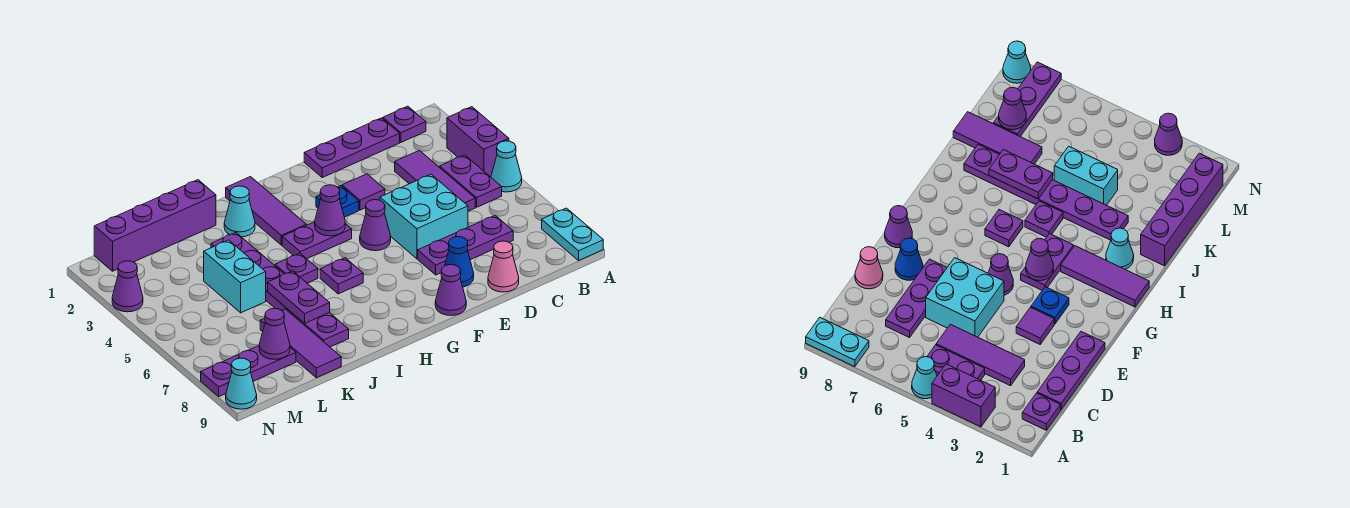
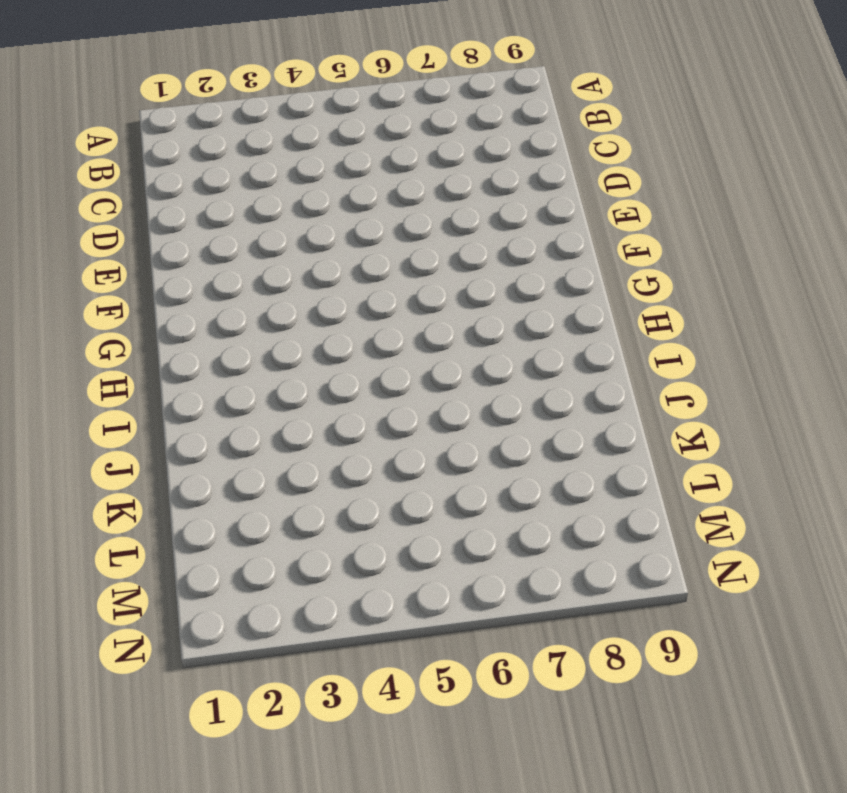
none -> purple brick A3:A4 level 1
none -> cyan cone A5 level 1
none -> cyan plate A8:A9 level 1
none -> purple plate B1 level 1

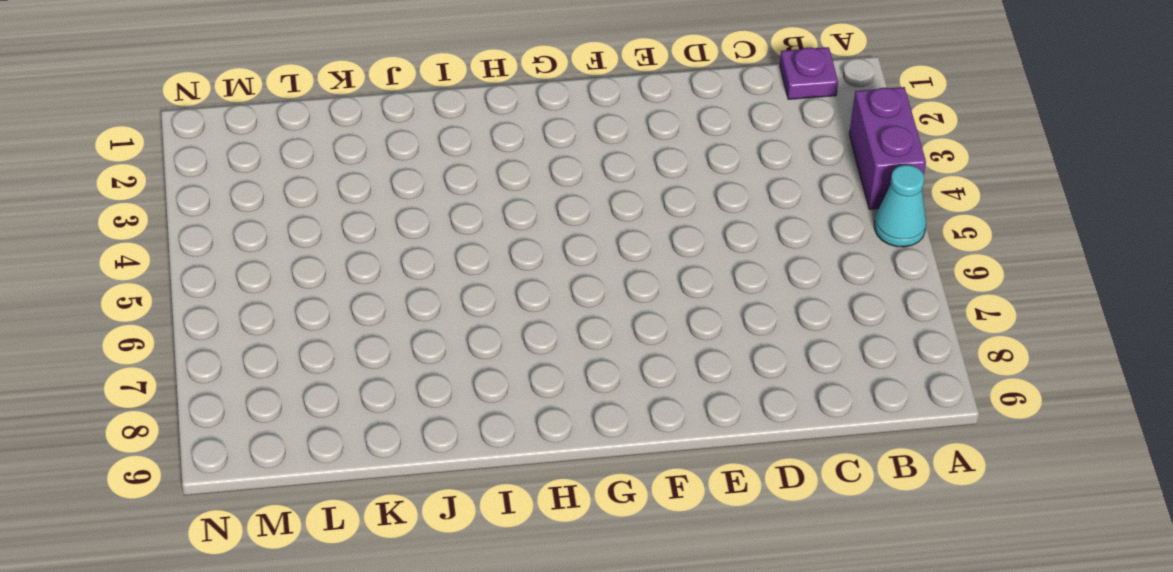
none -> cyan plate A8:A9 level 1
none -> purple plate B4:B5 level 1
none -> purple plate C1:E1 level 1
none -> purple tile C3:C5 level 1

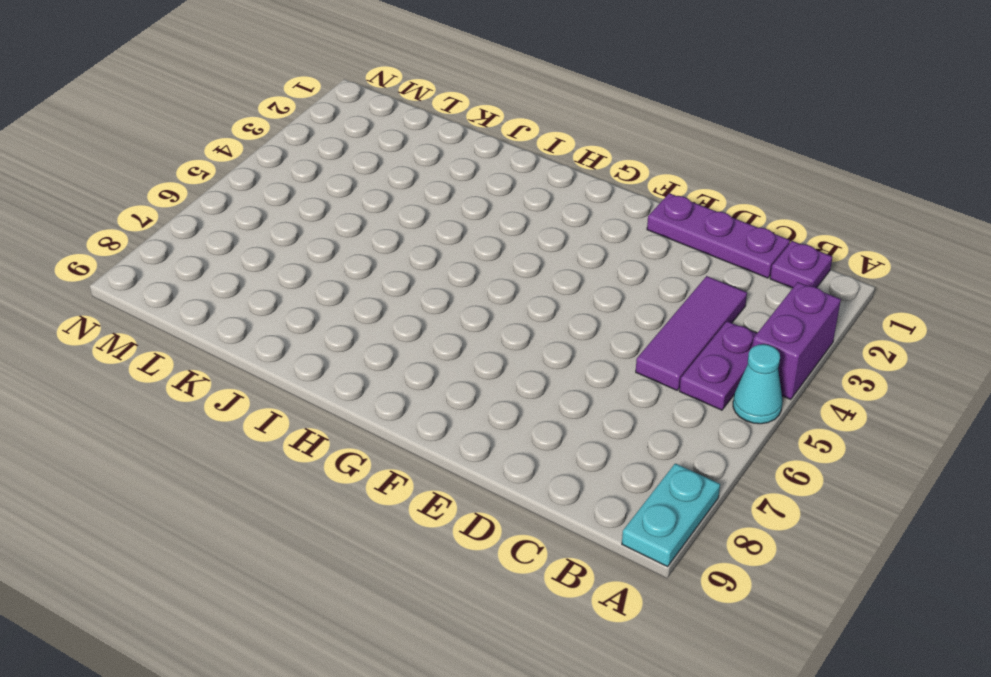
none -> purple plate C7:E7 level 1
none -> cyan brick D5:E6 level 1
none -> pink cone D9 level 1
none -> purple tile E3 level 1

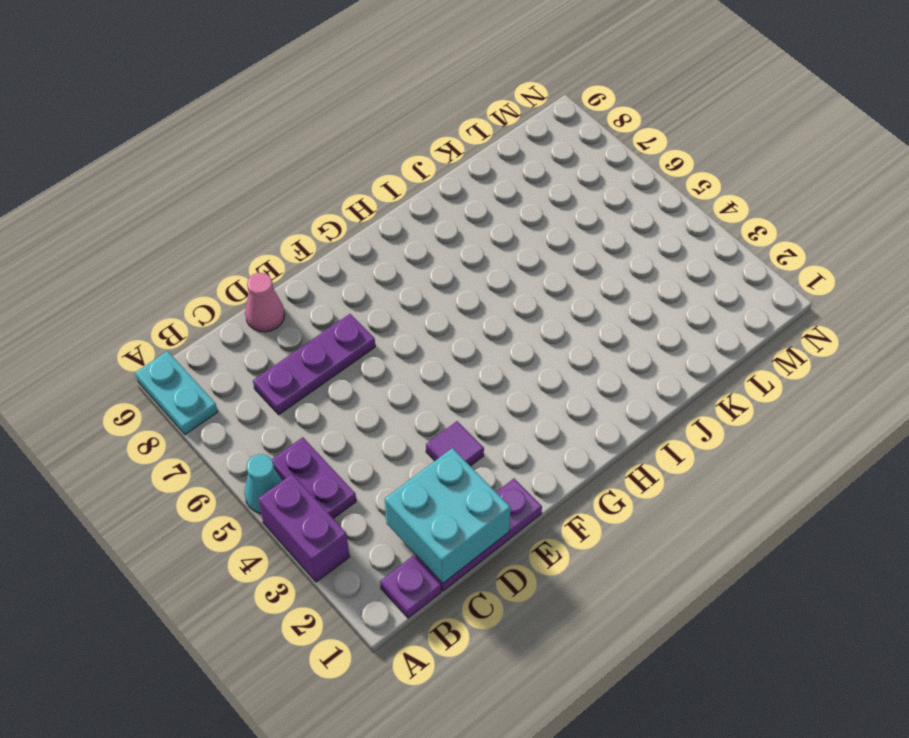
cyan brick C1:D2 level 2 -> cyan brick D5:E6 level 1
none -> purple tile C3:C5 level 1
none -> blue cone E8 level 1
none -> blue plate F3 level 1
none -> purple cone F5 level 1

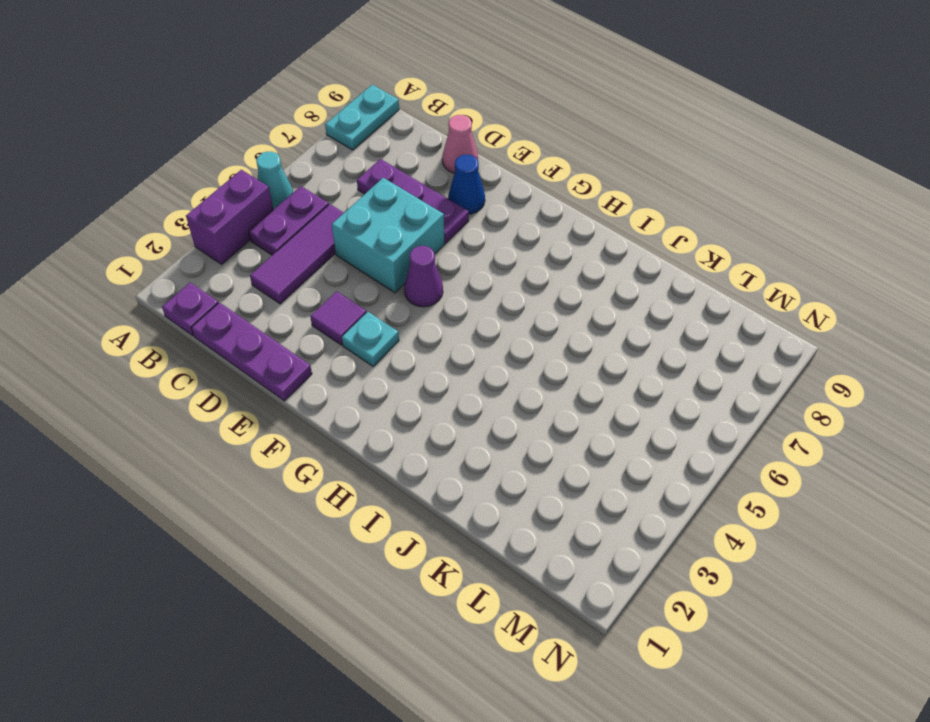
cyan plate F3 level 1 -> blue plate F3 level 1
none -> purple cone F9 level 1
none -> purple plate G4:H4 level 1
none -> purple tile H1:H3 level 1
none -> purple plate H6 level 1

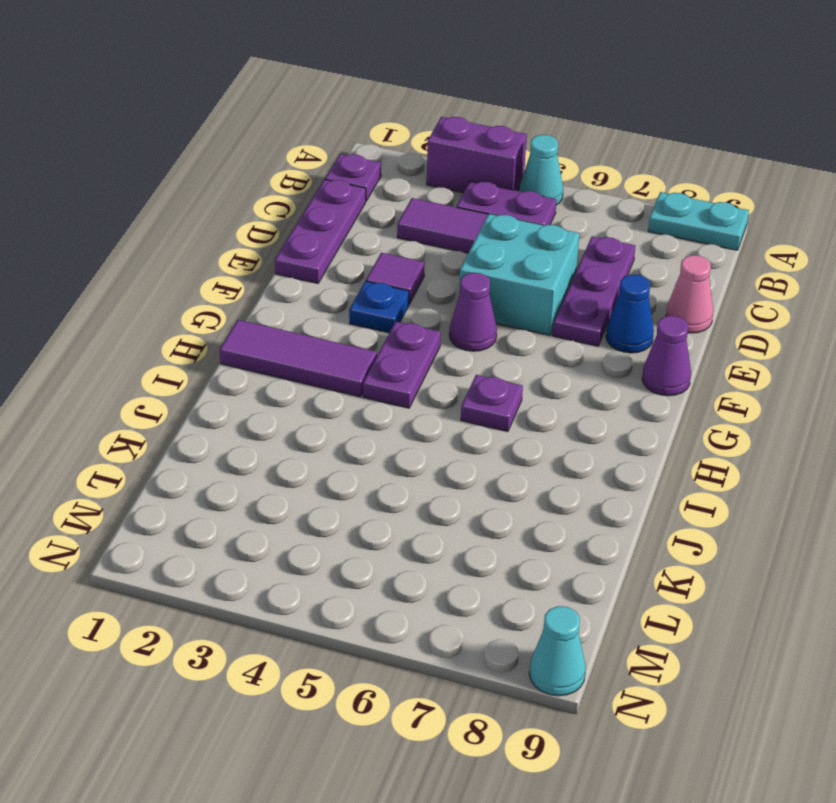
none -> cyan cone I2 level 1
none -> purple plate I5 level 1
none -> purple brick J1:M1 level 1
none -> purple plate J3:J8 level 1

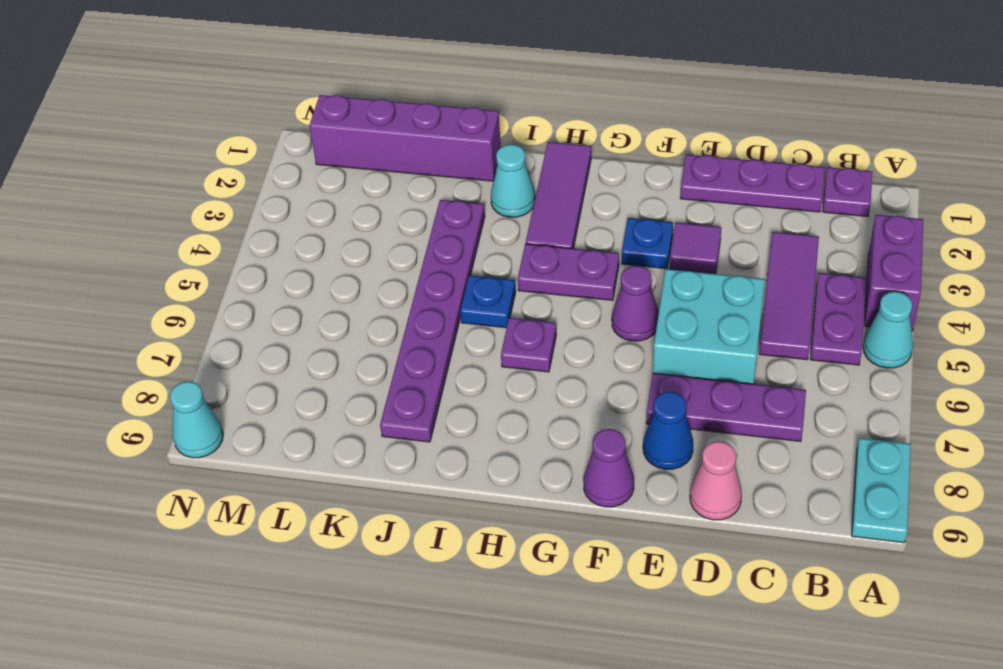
blue plate I5 level 1 -> purple plate I5 level 1
none -> cyan brick K4:K5 level 1
none -> purple tile K7:K9 level 1
none -> purple plate L8:N8 level 1
none -> purple cone N3 level 1

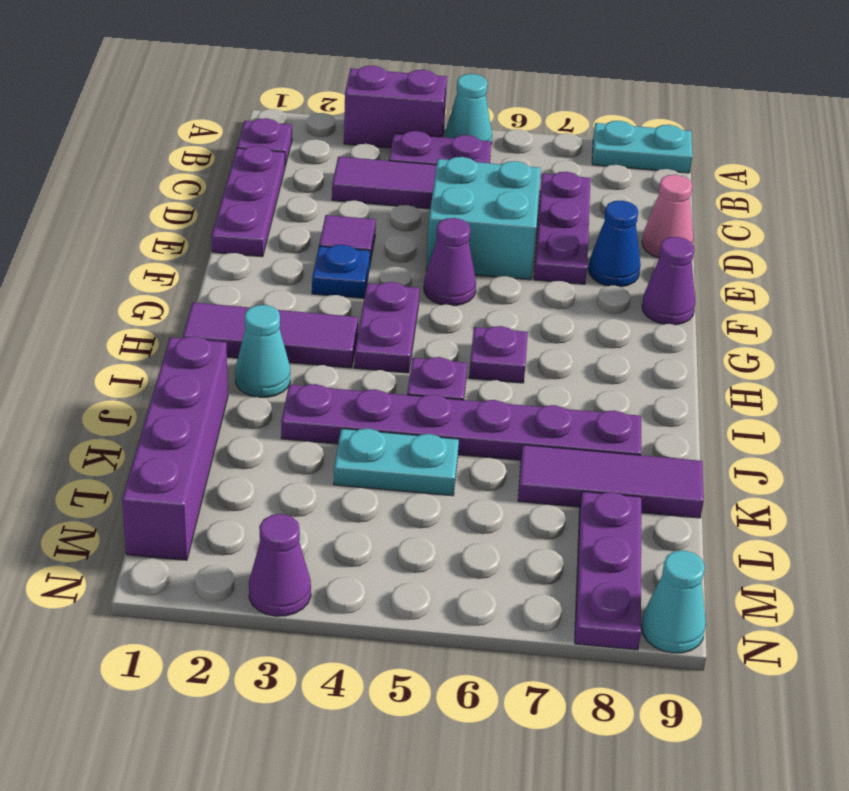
cyan plate K4:K5 level 1 -> cyan brick K4:K5 level 1
none -> purple cone G4 level 2
none -> purple plate J6:J7 level 2
none -> purple cone L8 level 2

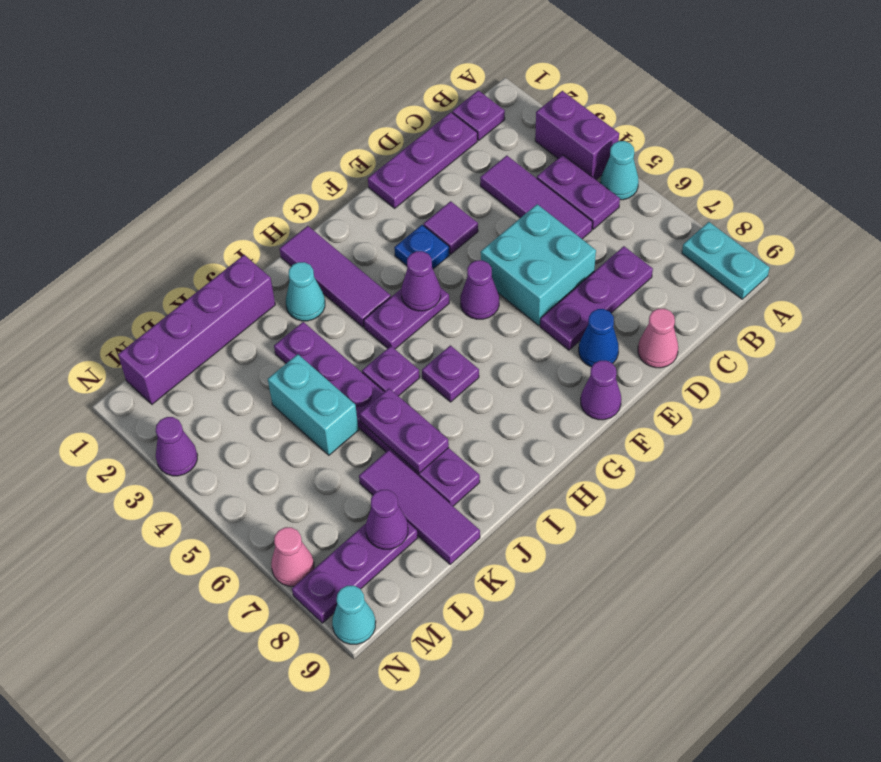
pink cone N7 level 1 -> none

